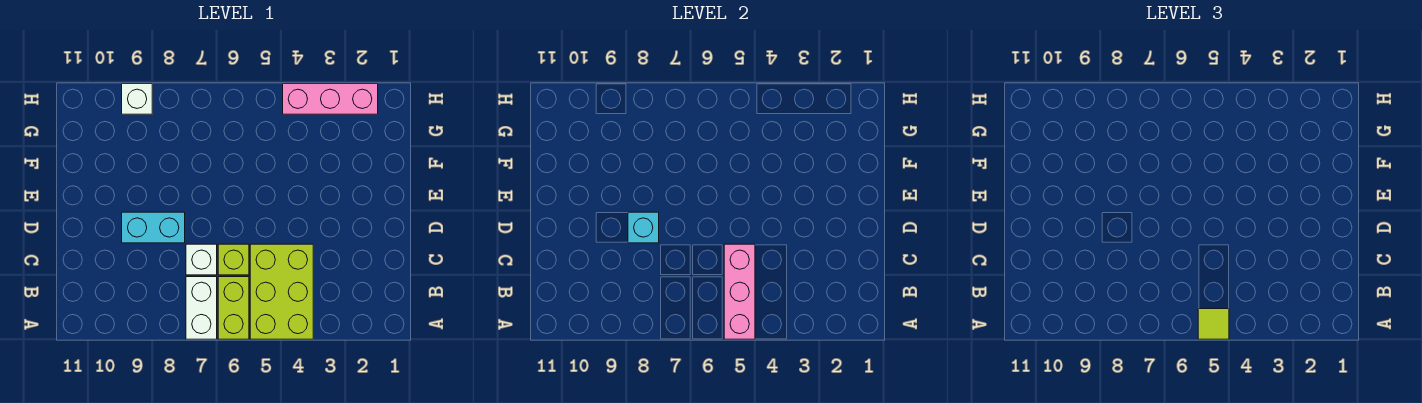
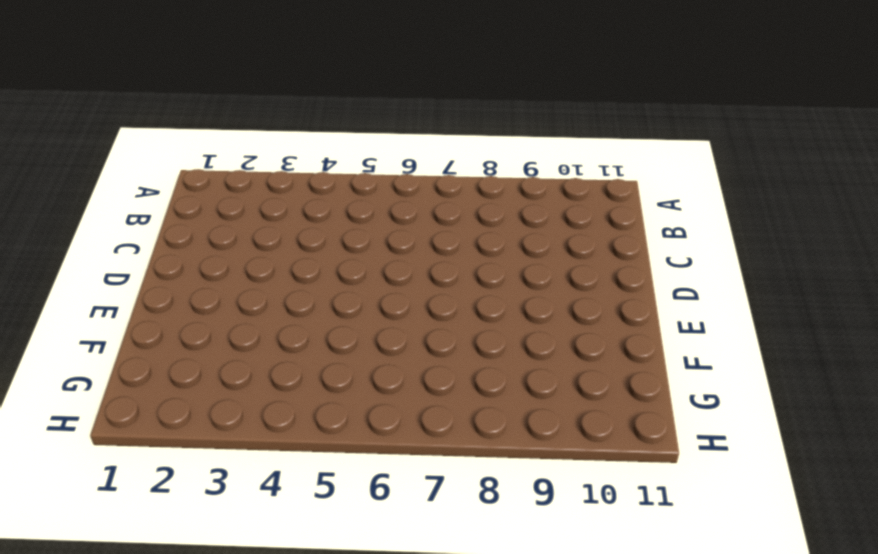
none -> lime brick A4:C5 level 1
none -> lime brick A6:B6 level 1

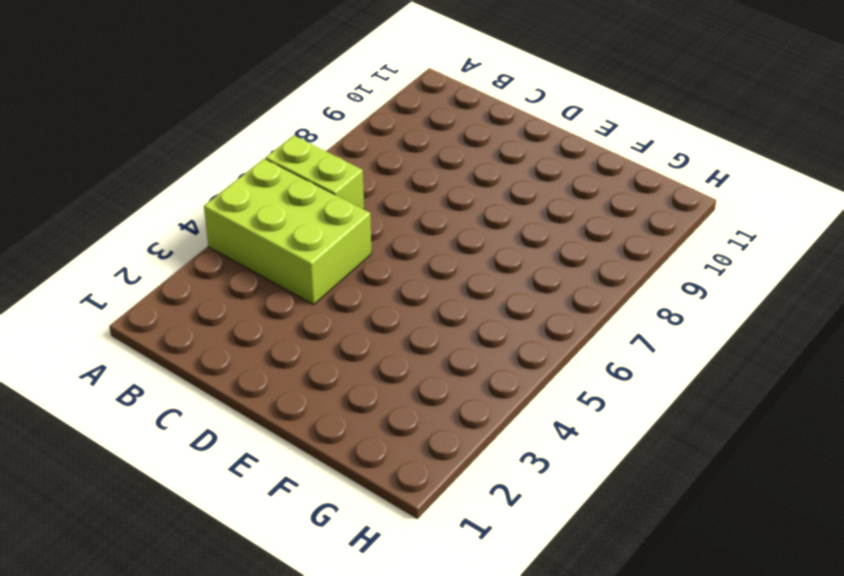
none -> white brick A7:B7 level 1
none -> lime brick C6 level 1

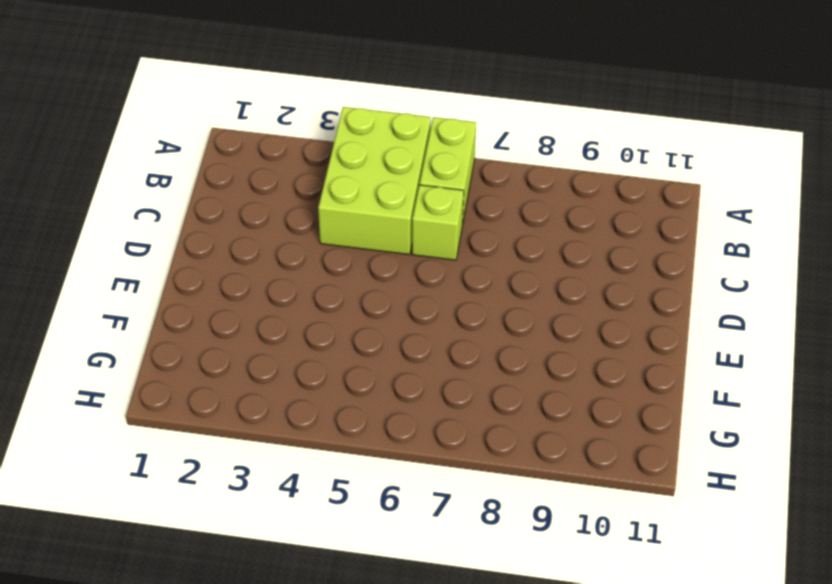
none -> white brick A7:B7 level 1
none -> white brick C7 level 1

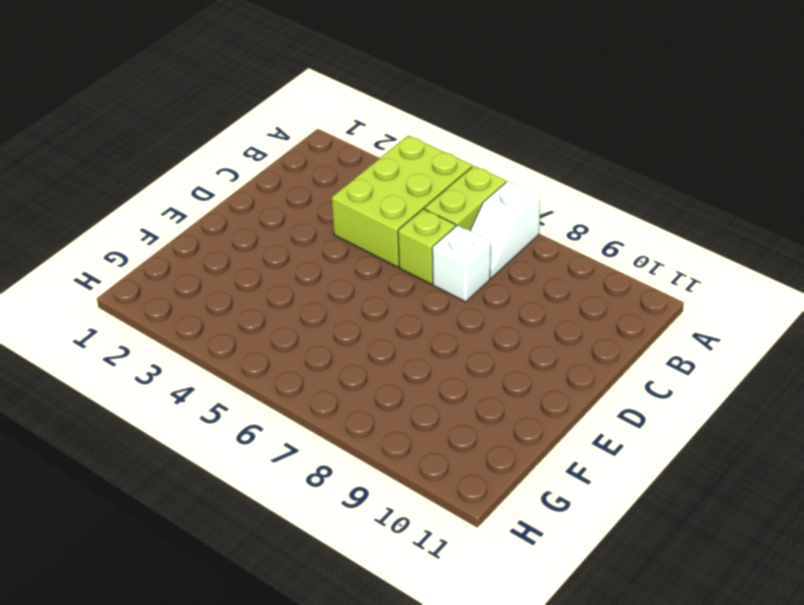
white slope A7:B7 level 1 top A -> white brick A7:B7 level 1
none -> cyan brick D8:D9 level 1
none -> pink brick H2:H4 level 1

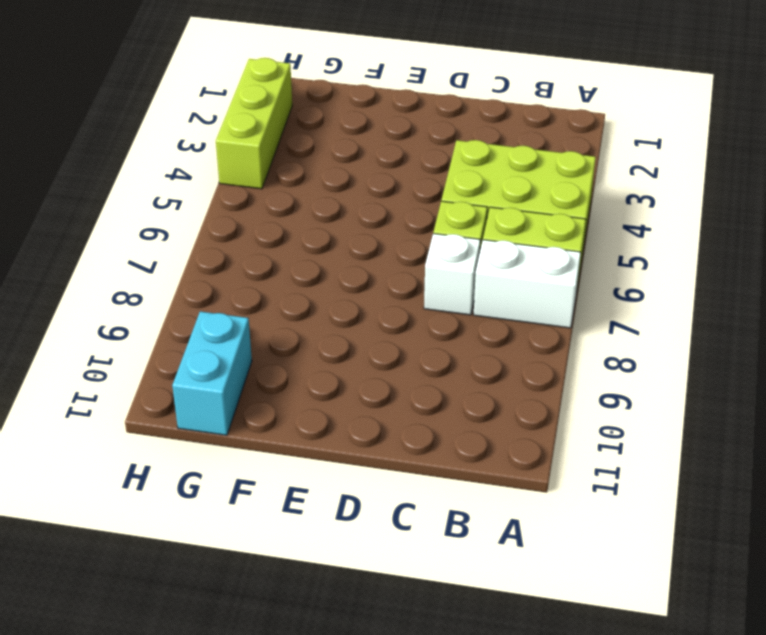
cyan brick G10:G11 level 1 -> cyan brick D8:D9 level 1
lime brick H2:H4 level 1 -> pink brick H2:H4 level 1
none -> white brick H9 level 1
none -> pink brick A5:C5 level 2

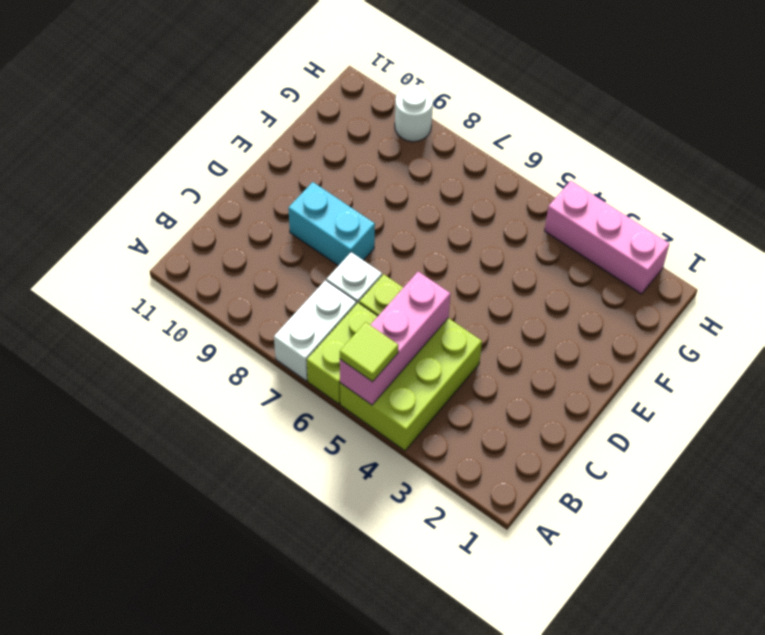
white round brick H9 level 1 -> white brick H9 level 1
none -> cyan brick D8 level 2

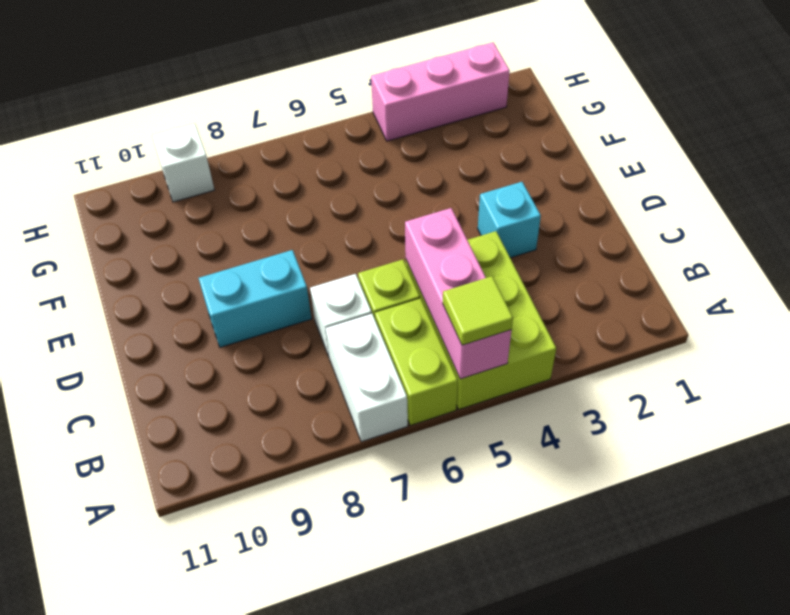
cyan brick D3 level 1 -> cyan brick D8 level 2

